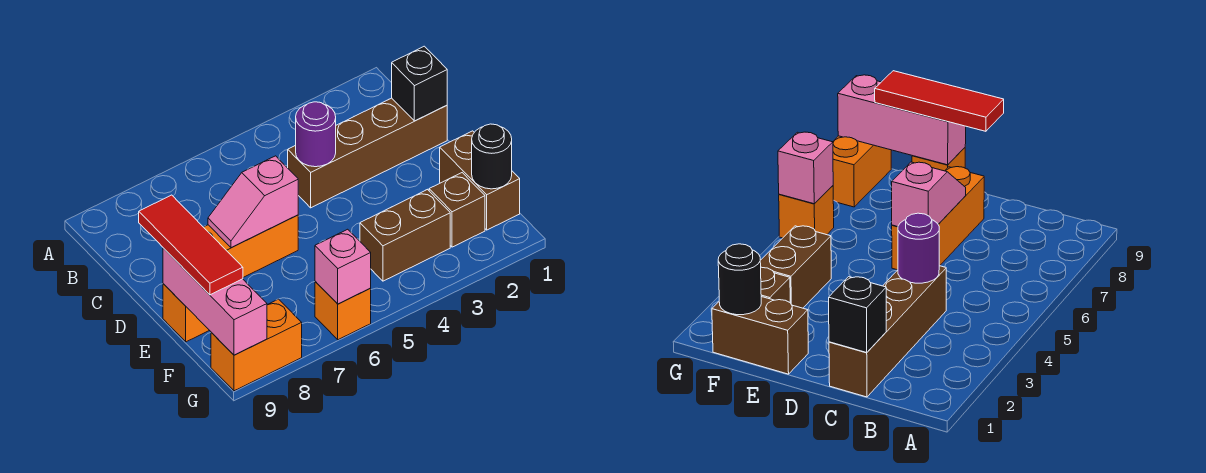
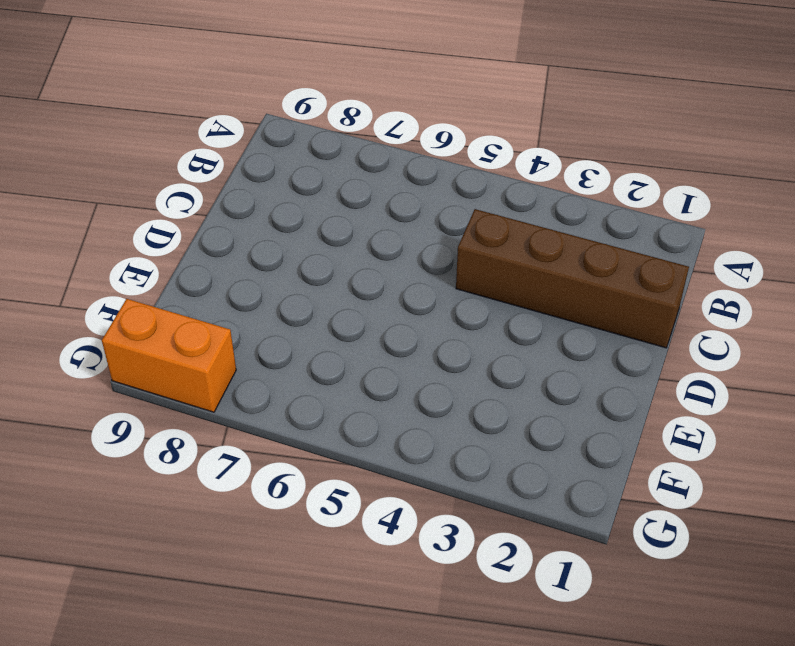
none -> orange brick D6:D8 level 1
none -> brown brick E1:F1 level 1
none -> orange brick E9 level 1

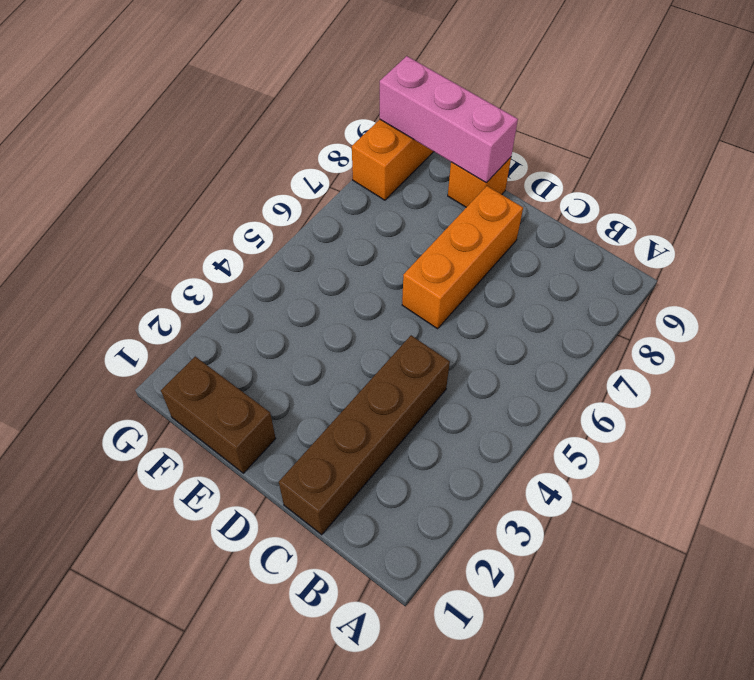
none -> brown brick F2 level 1
none -> brown brick F3:F4 level 1
none -> orange brick G6 level 1

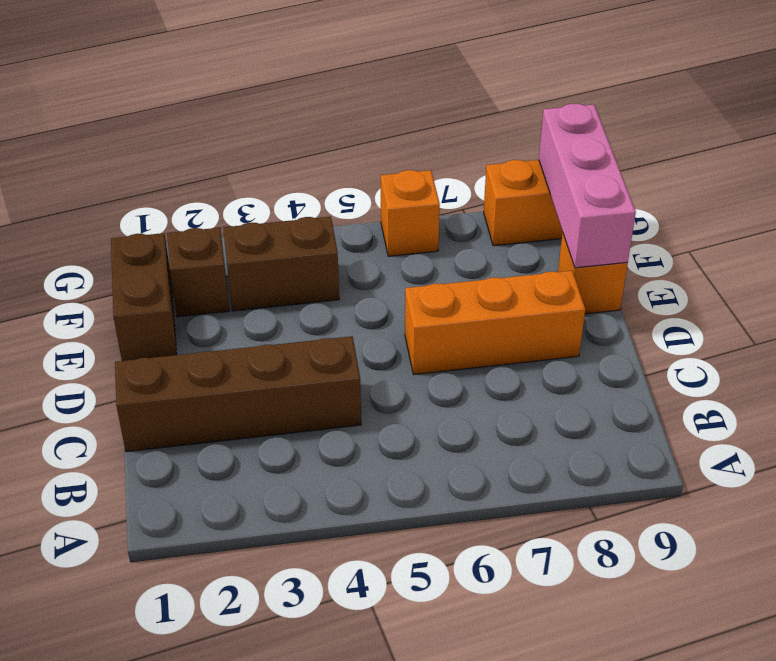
none -> black brick C1 level 2
none -> purple round brick C4 level 2
none -> pink slope D6:D7 level 2 top 6

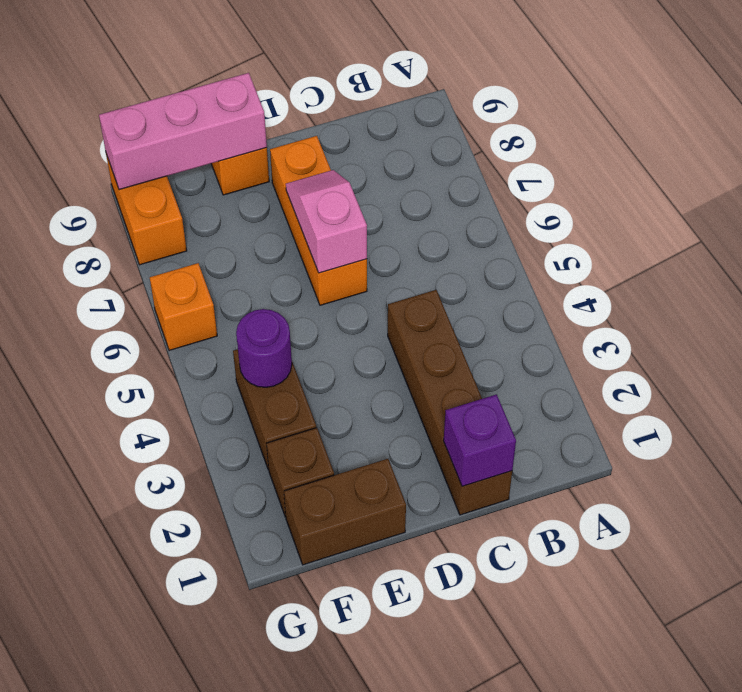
purple brick C1 level 2 -> black brick C1 level 2
purple round brick F4 level 2 -> purple round brick C4 level 2
none -> black round brick F1 level 2
none -> pink brick G6 level 2
none -> red tile D9:F9 level 3

